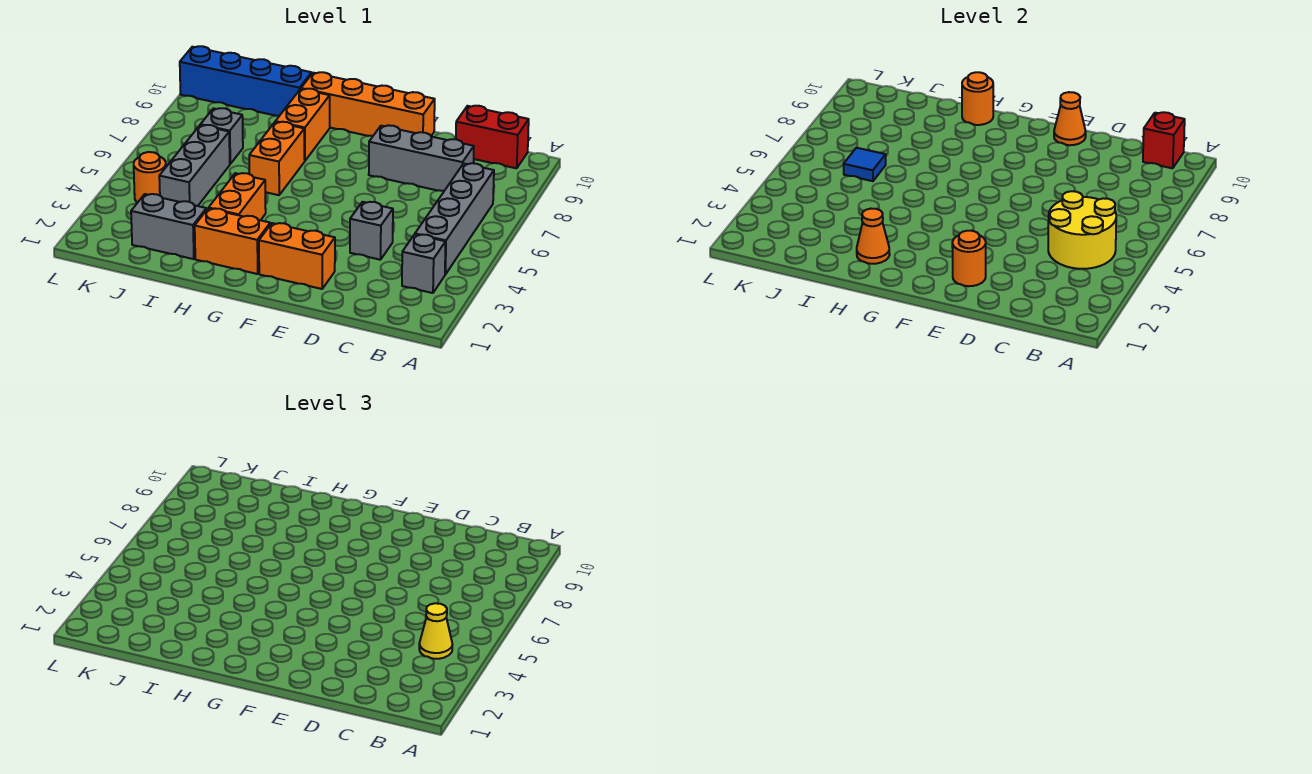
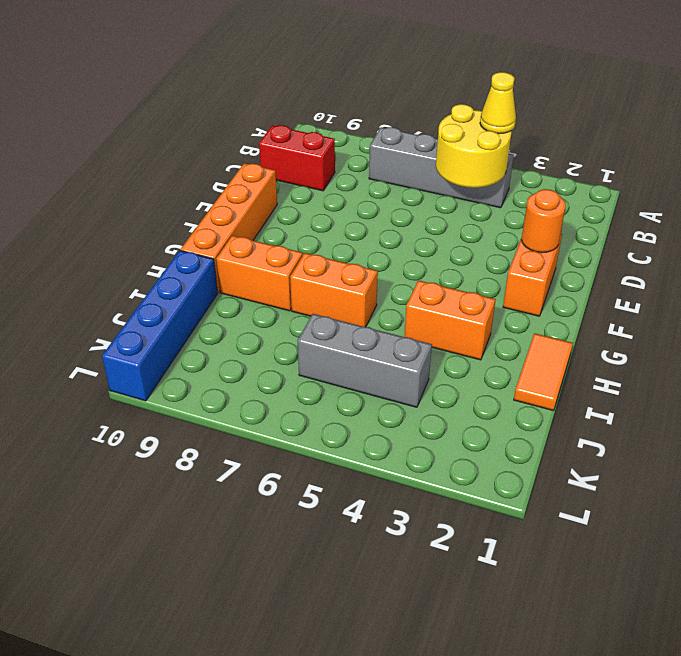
red brick C9:C10 level 1 -> red brick B10:C10 level 1
orange tile H1:I1 level 1 -> none
none -> grey brick B3 level 1
none -> grey brick C8:E8 level 1
none -> grey brick D4 level 1

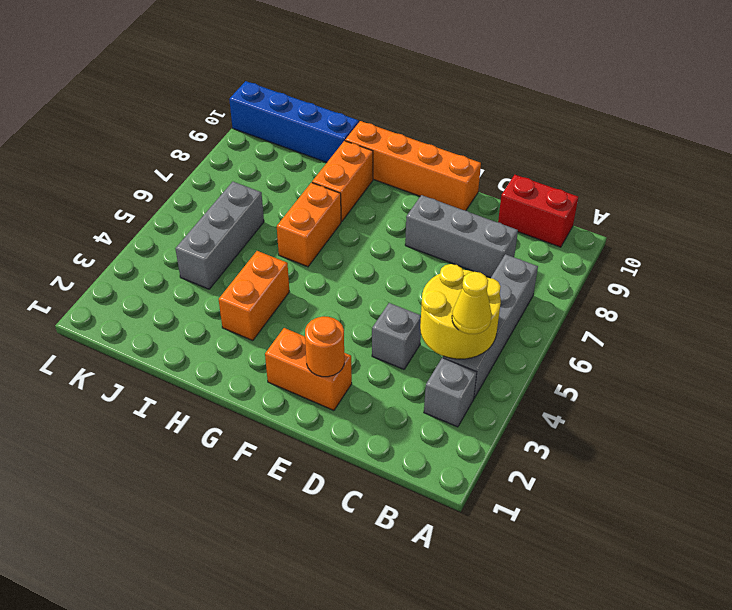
none -> orange brick G2:H2 level 1
none -> grey brick I2:J2 level 1
none -> grey brick J7 level 1

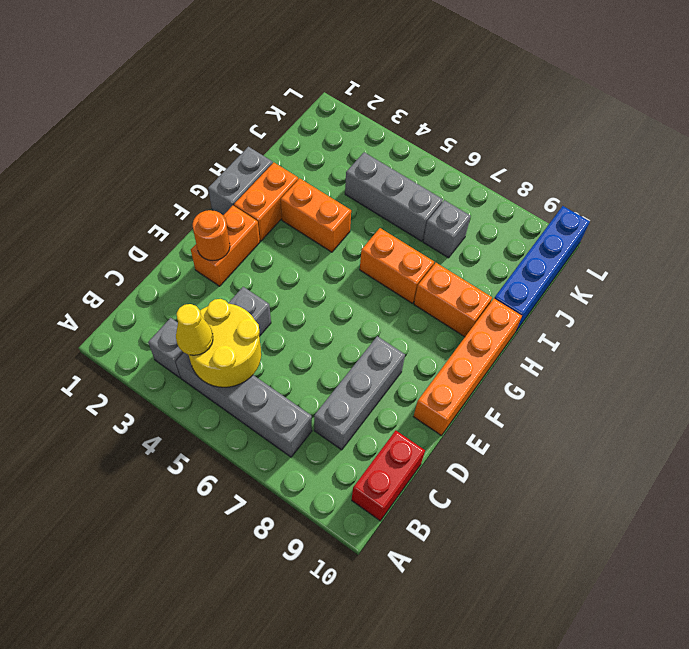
grey brick G1:H1 level 1 -> grey brick I2:J2 level 1
none -> orange round brick K4 level 1
none -> red brick B10 level 2
none -> orange cone E10 level 2

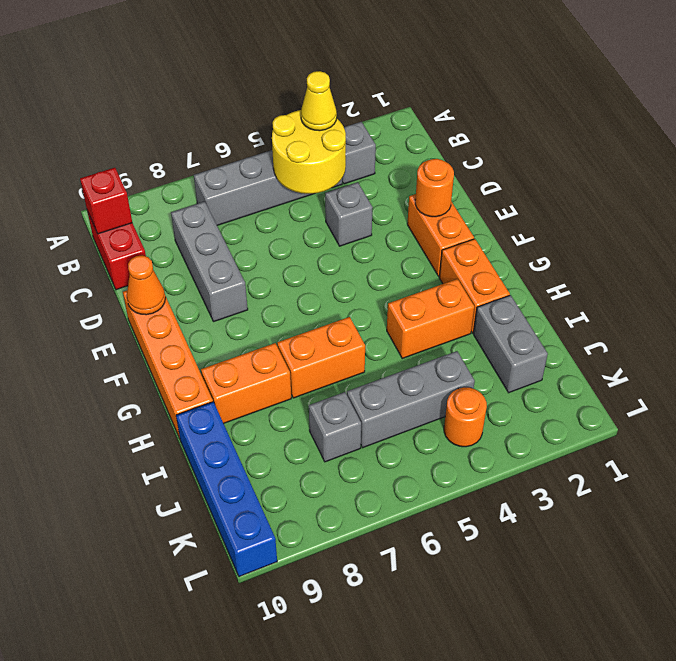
none -> orange cone H2 level 2
none -> orange round brick H10 level 2
none -> blue tile J6 level 2

